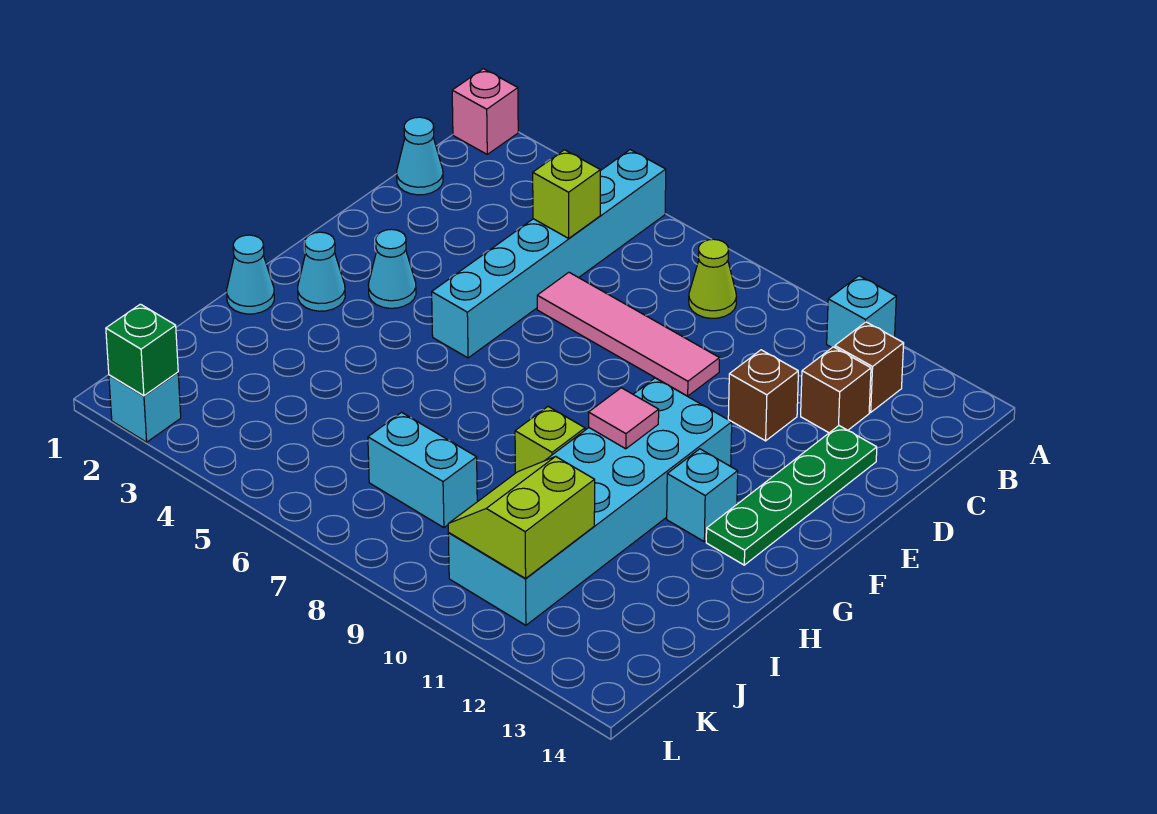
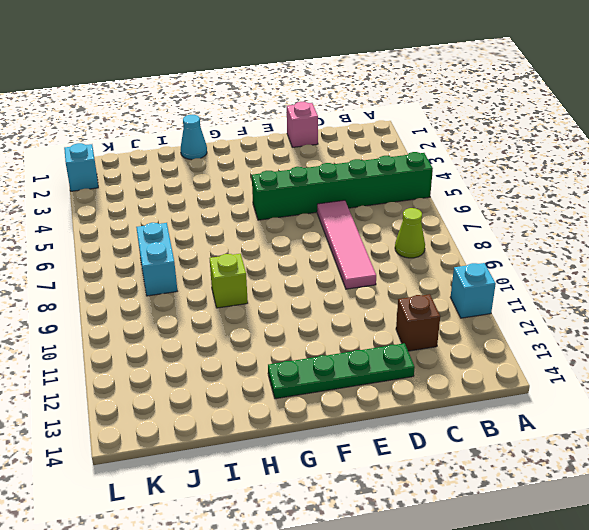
green brick A5:F5 level 1 -> cyan brick A5:F5 level 1
pink brick D1 level 1 -> pink brick A1 level 1
none -> brown brick B12 level 1
none -> cyan cone C1 level 1
none -> brown brick D11 level 1

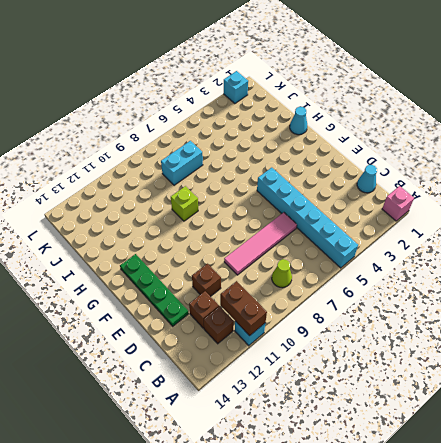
brown brick A11:B11 level 2 -> none
none -> cyan cone F3 level 1
none -> cyan brick F10:K11 level 1
none -> cyan cone G2 level 1

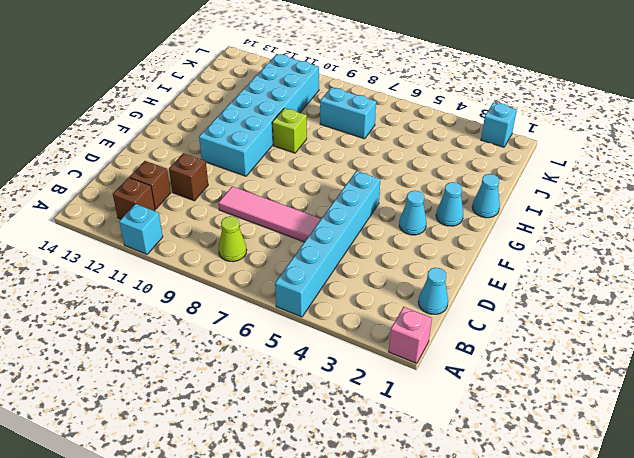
none -> green plate D13:G13 level 1
none -> cyan brick G12 level 1
none -> lime brick C5 level 2

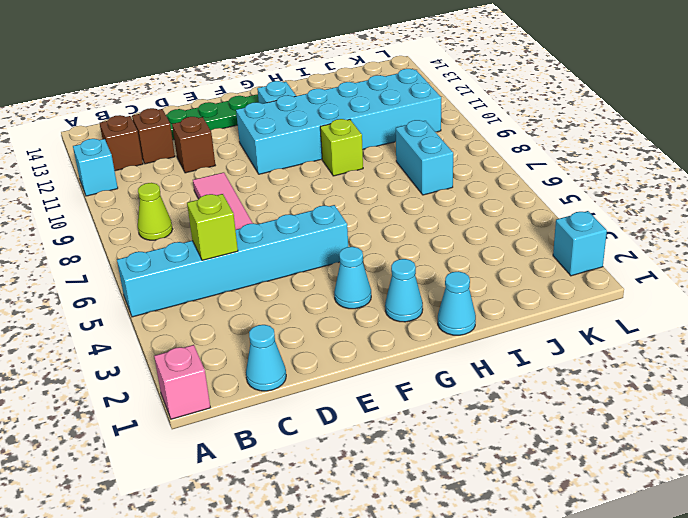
none -> pink tile G10 level 2
none -> lime slope J10:K11 level 2 top 11
none -> green brick L2 level 2

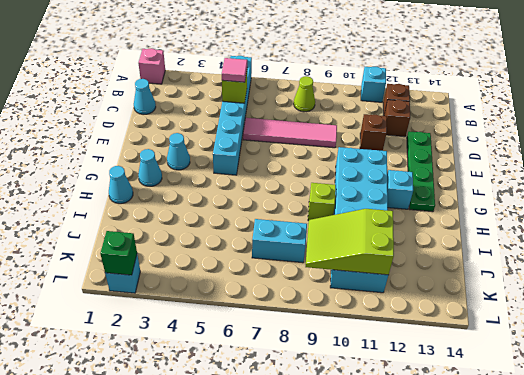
pink tile C5 level 3 -> pink tile G10 level 2
lime slope J9:K11 level 2 top 11 -> lime slope J10:K11 level 2 top 11

